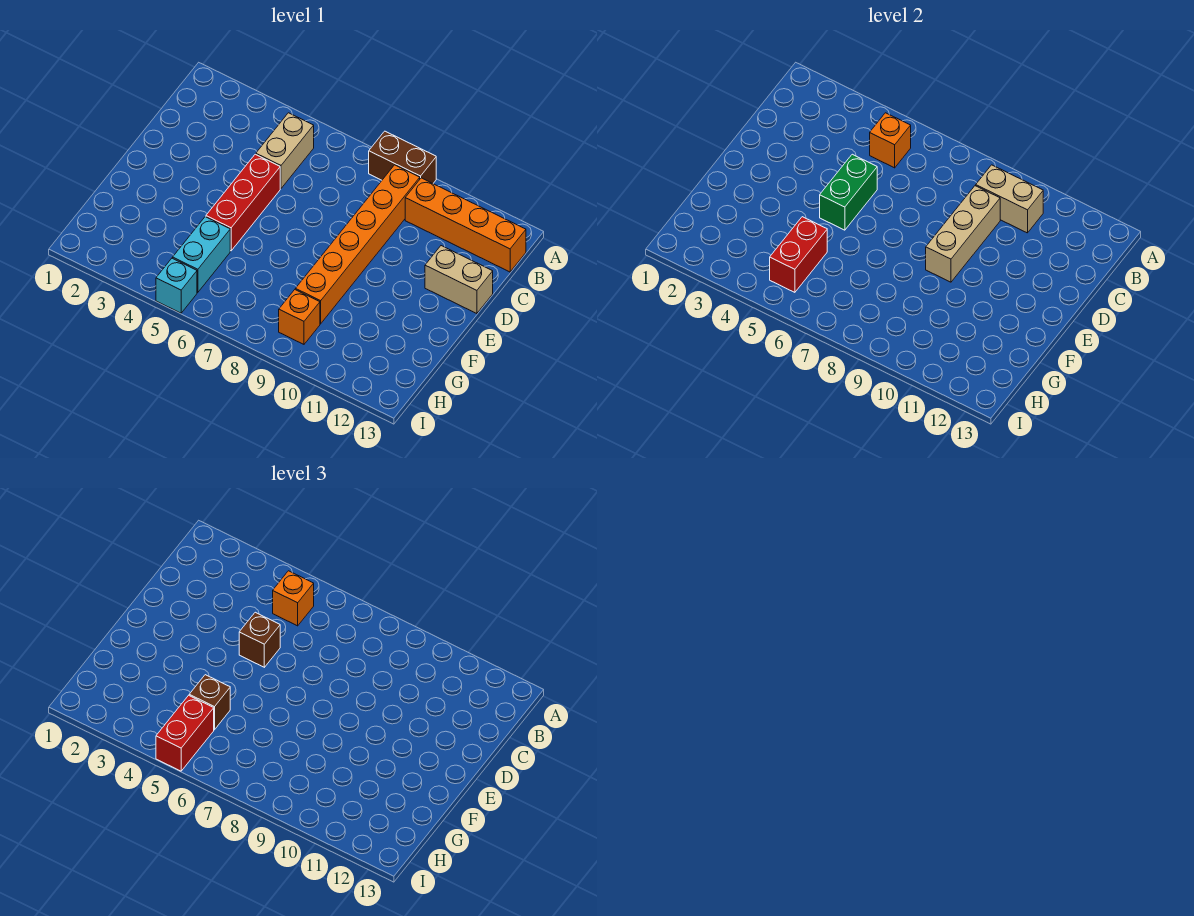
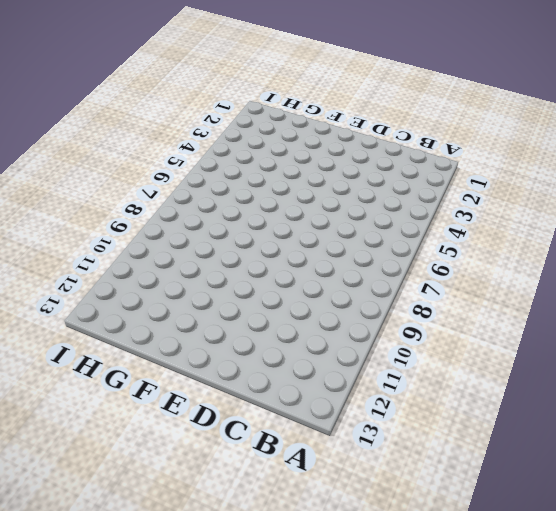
none -> brown brick A8:A9 level 1
none -> tan brick B5:C5 level 1
none -> orange brick B9:G9 level 1

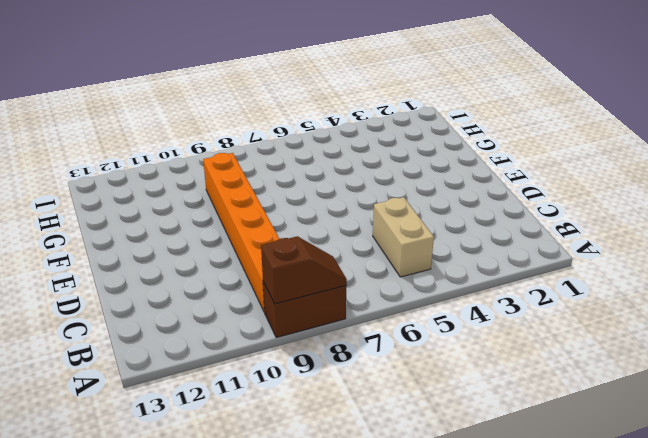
brown slope A8:A9 level 2 top 9 -> none
none -> orange brick B10:B13 level 1
none -> red brick D5:F5 level 1
none -> tan brick D12:D13 level 1

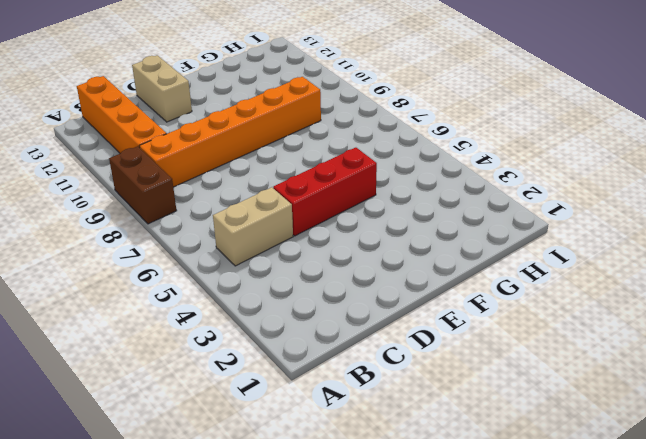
none -> cyan brick G5:H5 level 1
none -> orange brick H9 level 1
none -> cyan brick I5 level 1

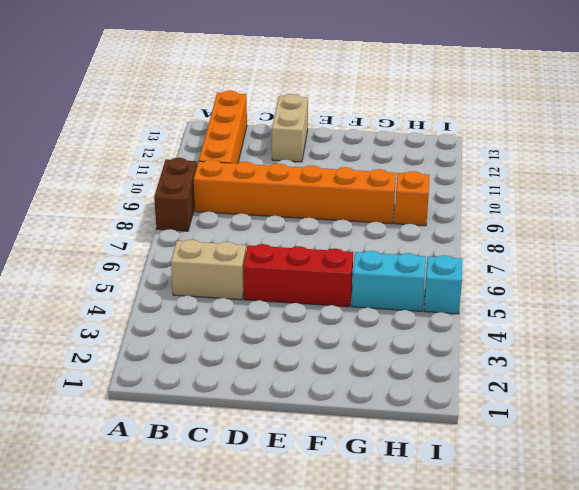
none -> orange brick B5 level 2
none -> tan brick B9:B10 level 2
none -> tan brick C9:E9 level 2

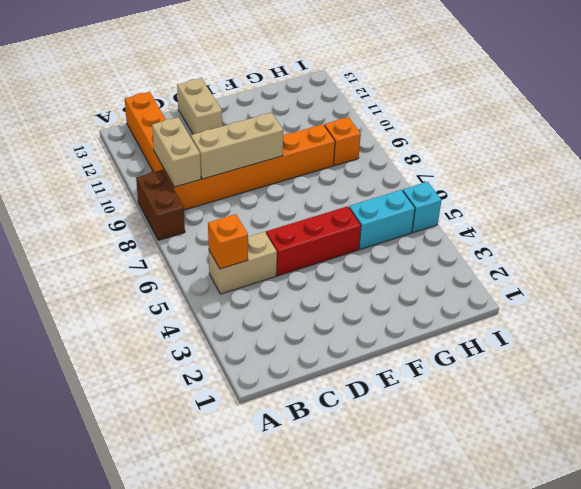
none -> green brick D5:E5 level 2
none -> red brick G5:H5 level 2
none -> orange brick B5 level 3

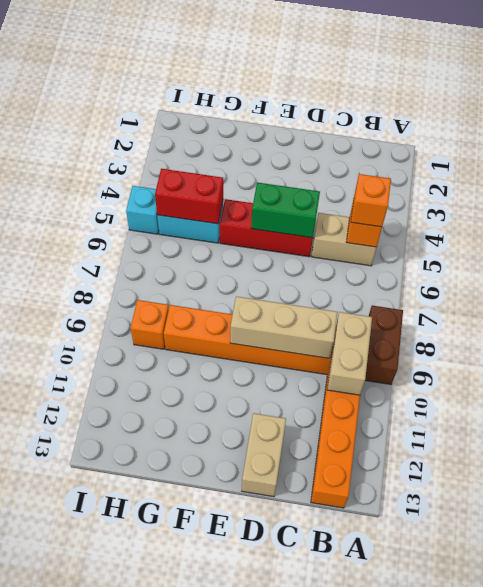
none -> brown brick D5 level 3
none -> brown brick G5 level 3
none -> red brick H5:I5 level 3

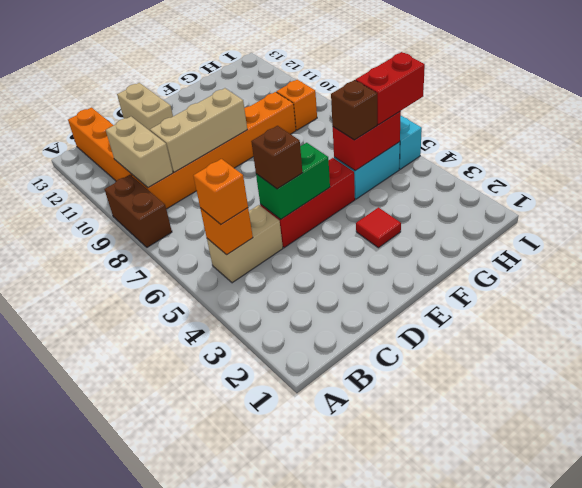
red tile F3 level 1 -> none

